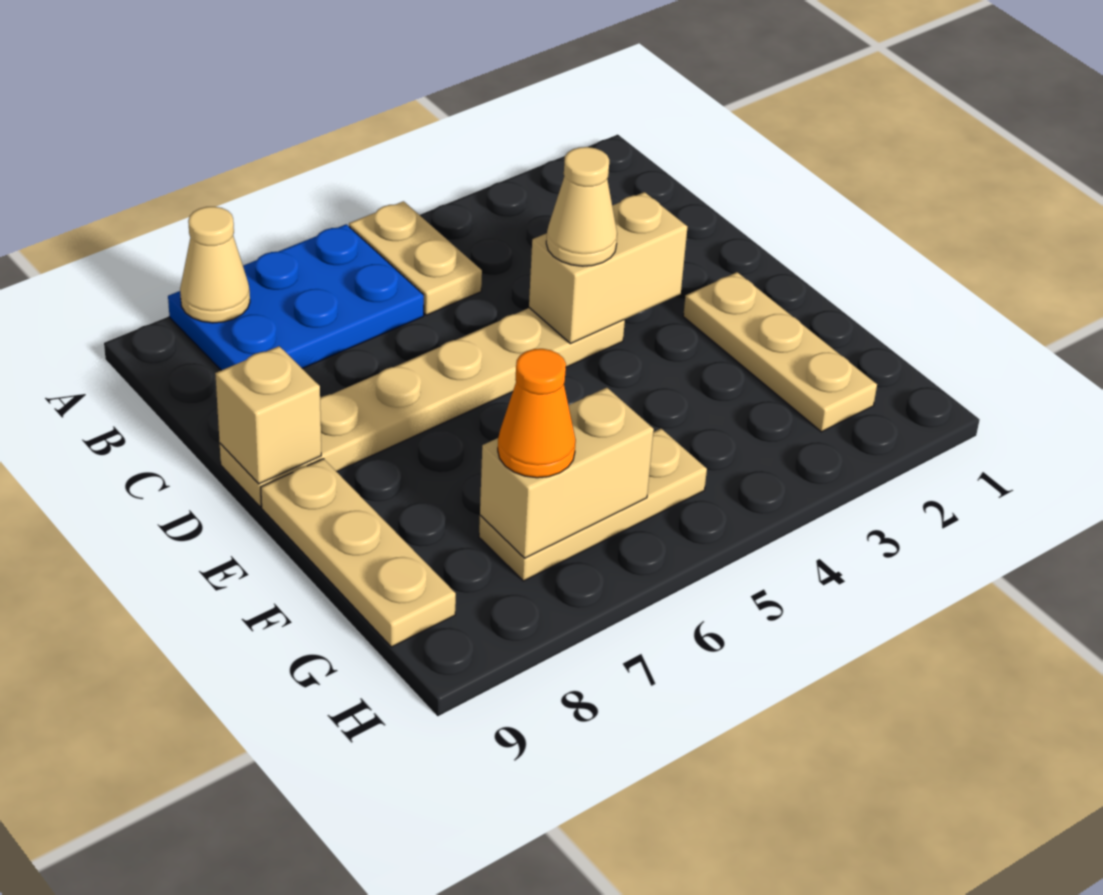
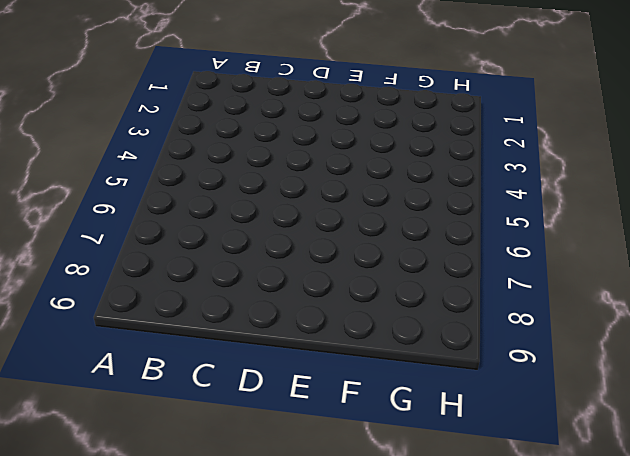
none -> tan plate A5:B5 level 1
none -> blue plate A6:B8 level 1
none -> tan plate D4:D9 level 1

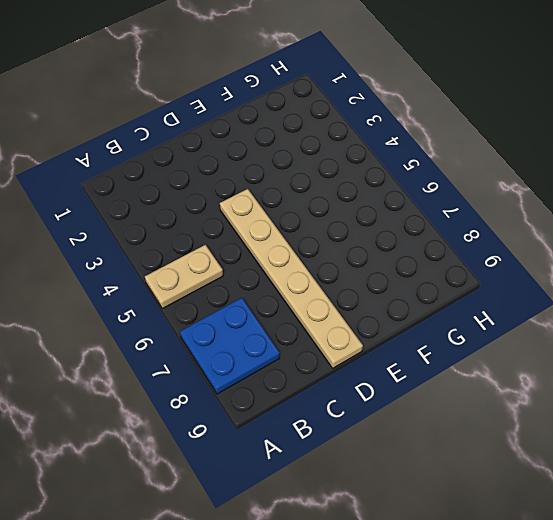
blue plate A7:B8 level 1 -> blue plate A6:B8 level 1
none -> tan plate E2:G2 level 1
none -> tan plate E9:G9 level 1
none -> tan plate G5:G7 level 1

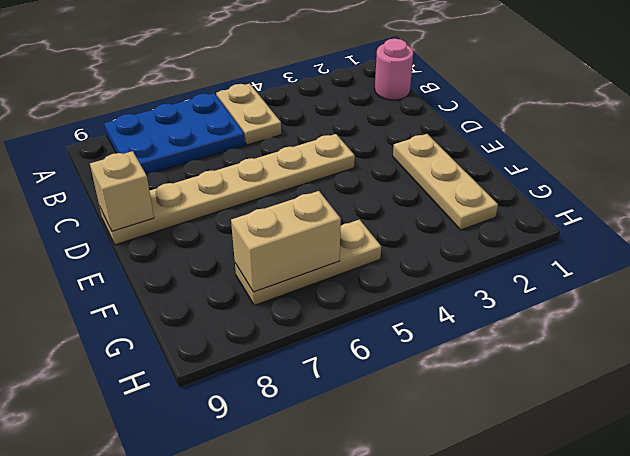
pink round brick B1 level 1 -> none
none -> tan plate E9:G9 level 1
none -> tan cone A8 level 2
none -> tan brick D3:D4 level 2

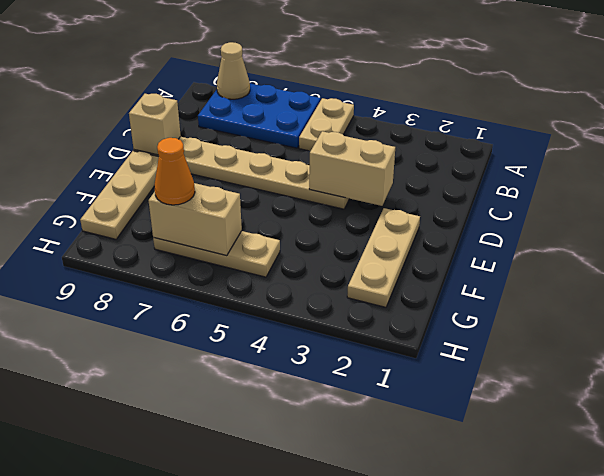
none -> tan cone D4 level 3

